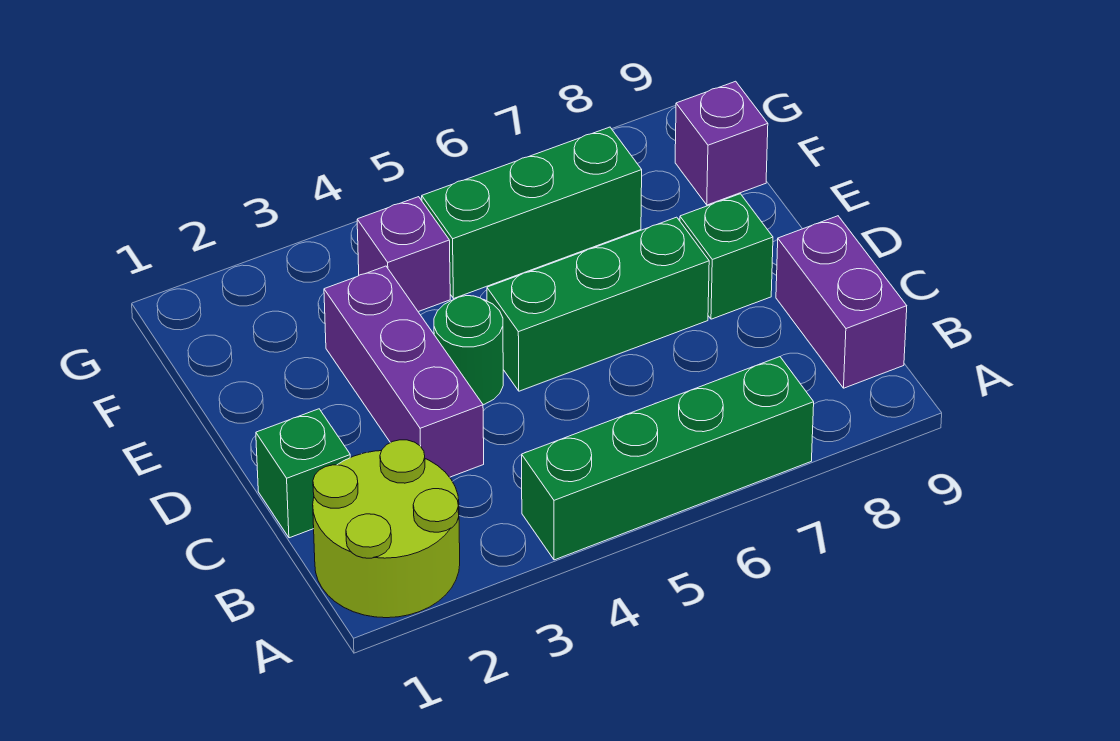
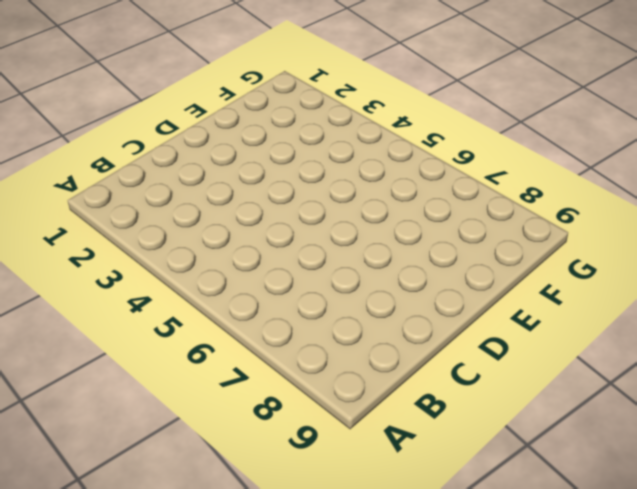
none -> lime round brick A1:B2 level 1
none -> green brick A4:A7 level 1

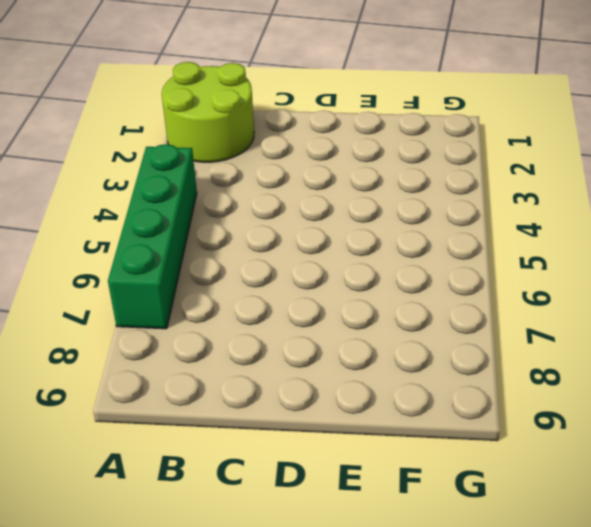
none -> purple brick B9:C9 level 1
none -> green brick C1 level 1

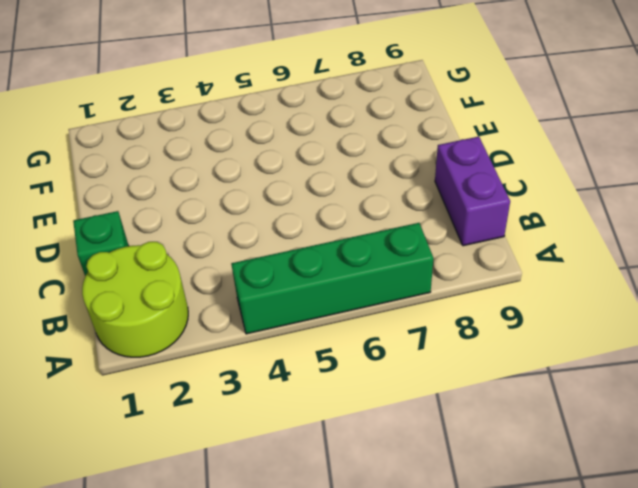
none -> purple brick C3:E3 level 1
none -> green round brick D4 level 1

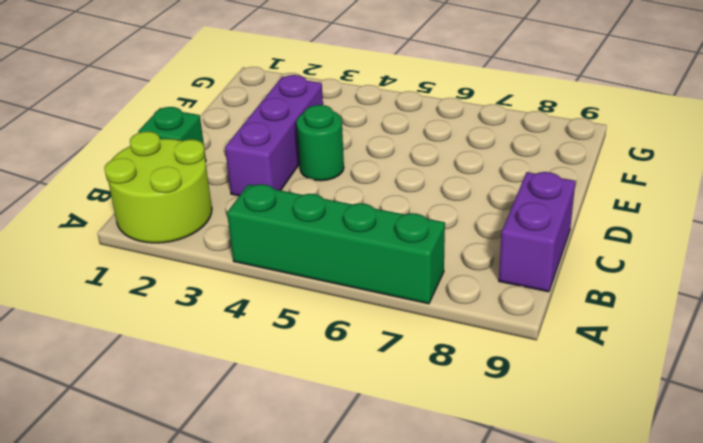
none -> green brick D5:D7 level 1
none -> green brick D8 level 1

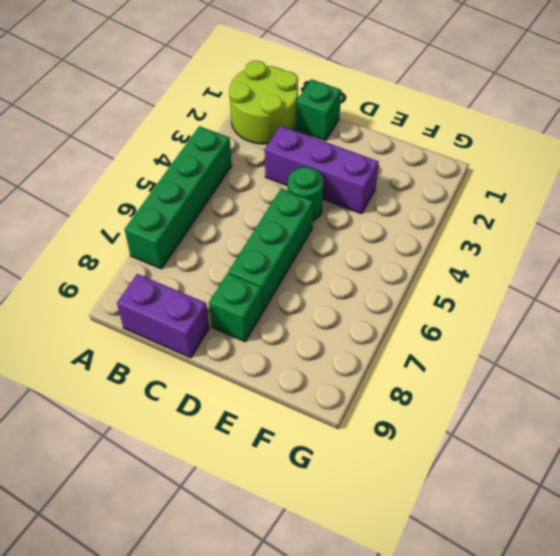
none -> purple brick F4 level 1
none -> green brick F5:F7 level 1

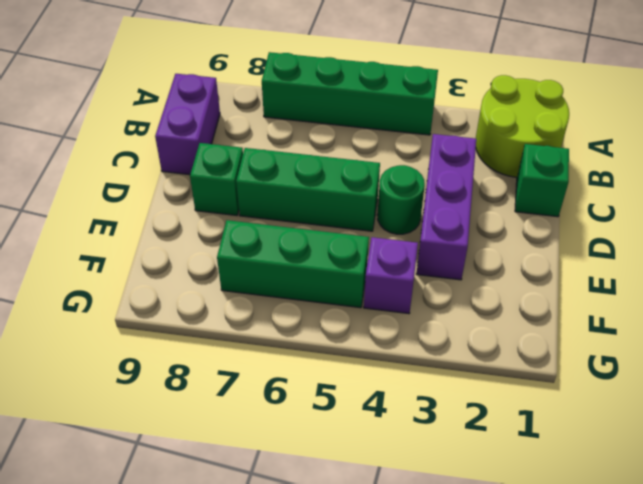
none -> purple brick F9 level 1

